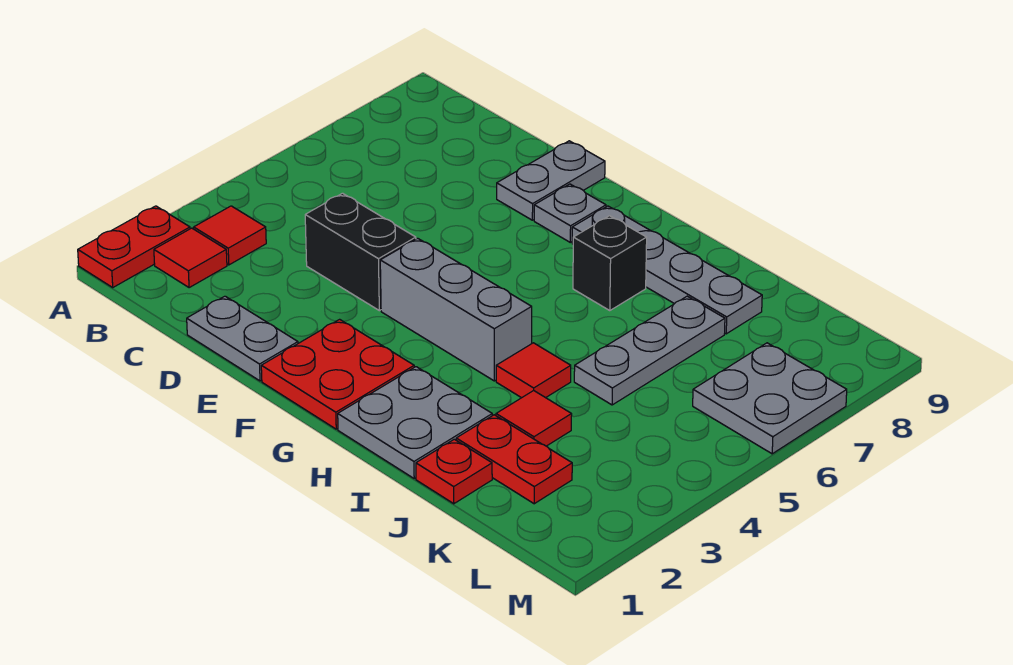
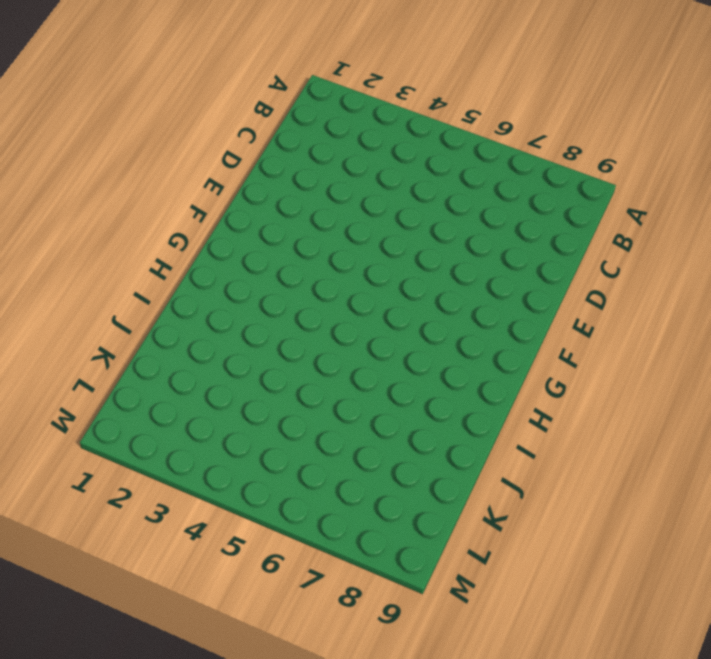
none -> red plate A1:A2 level 1
none -> red tile B2 level 1
none -> red tile B3 level 1

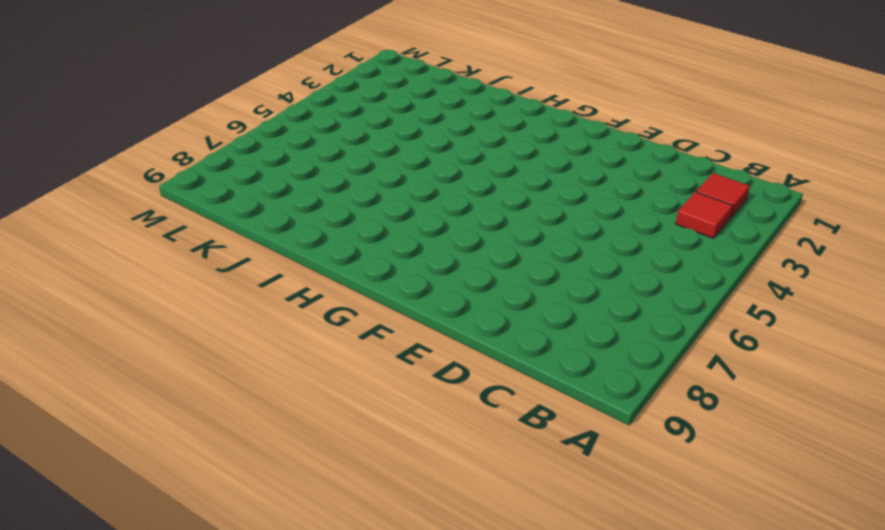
none -> red plate A1:A2 level 1
none -> grey plate D1:E1 level 1
none -> black brick D4:E4 level 1

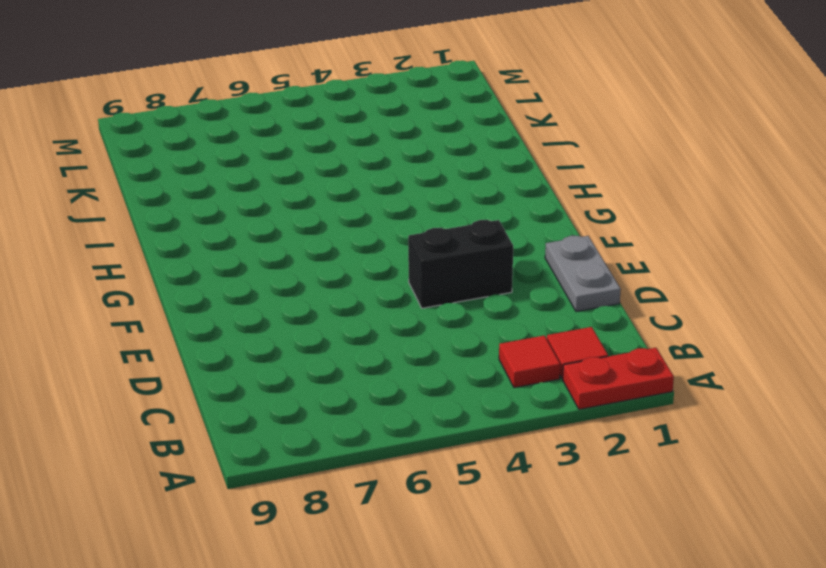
black brick E3:E4 level 1 -> black brick D4:E4 level 1
none -> grey plate E8:E9 level 1
none -> red plate F1:G2 level 1
none -> grey brick F4:H4 level 1

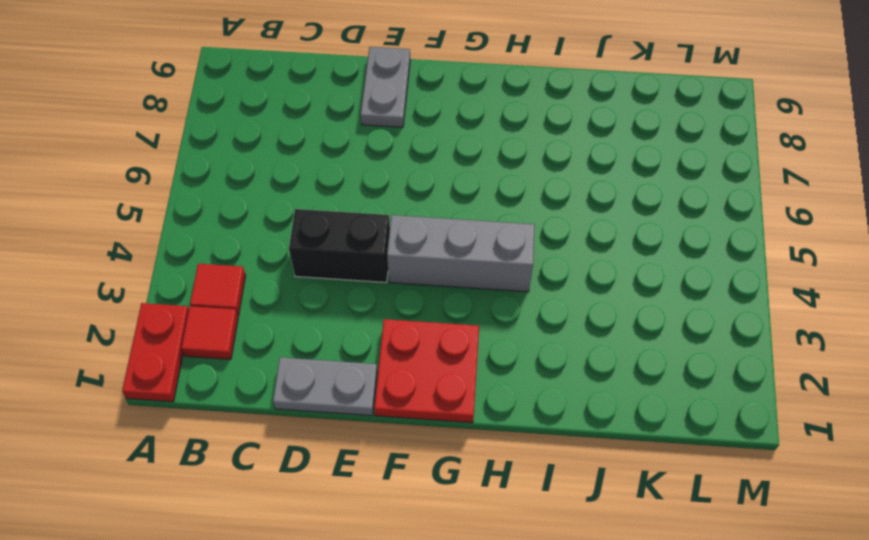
none -> grey plate F8 level 1
none -> grey plate G8:J8 level 1
none -> grey plate H1:I2 level 1

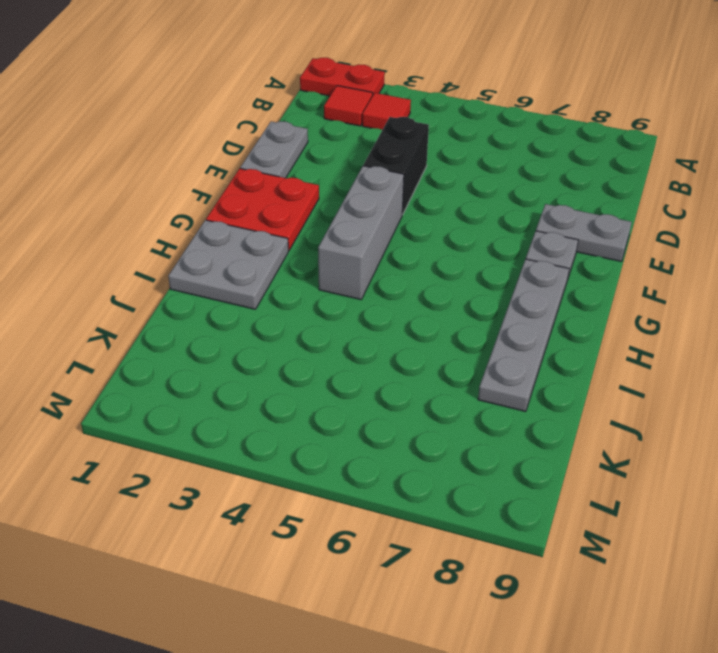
none -> black brick H7 level 1
none -> red tile I4 level 1
none -> red plate J1 level 1

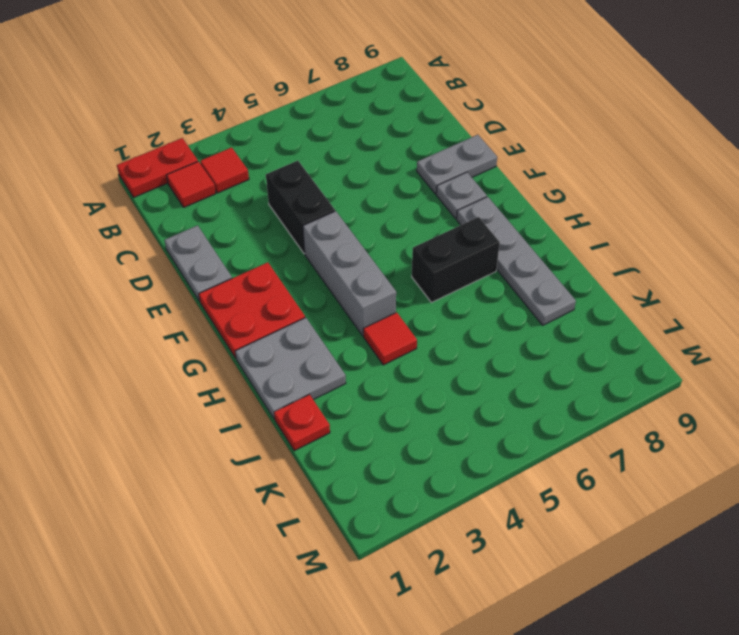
black brick H6:H7 level 1 -> black brick H7 level 1
none -> red plate J2:K2 level 1
none -> red tile J3 level 1
none -> grey plate J5:J7 level 1

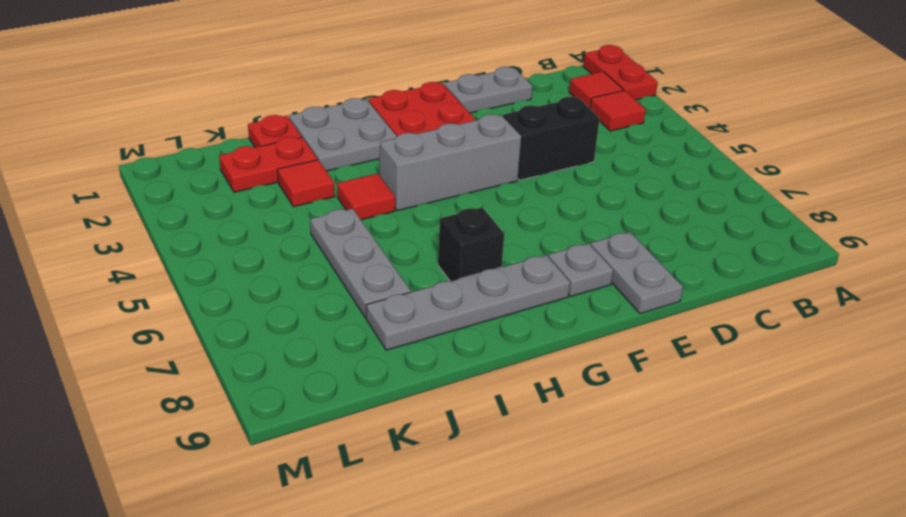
none -> grey plate L6:M7 level 1

